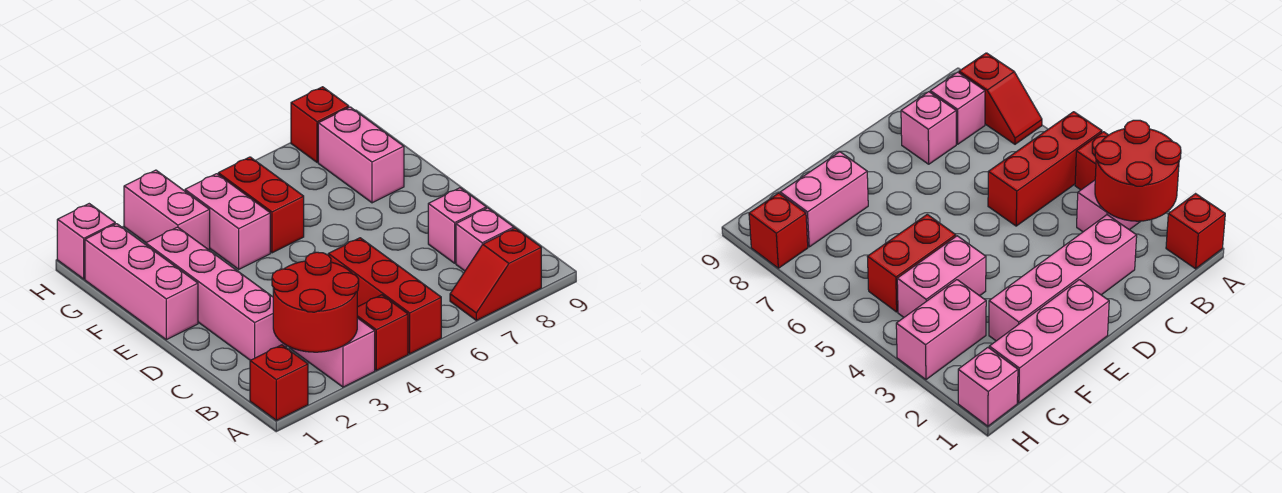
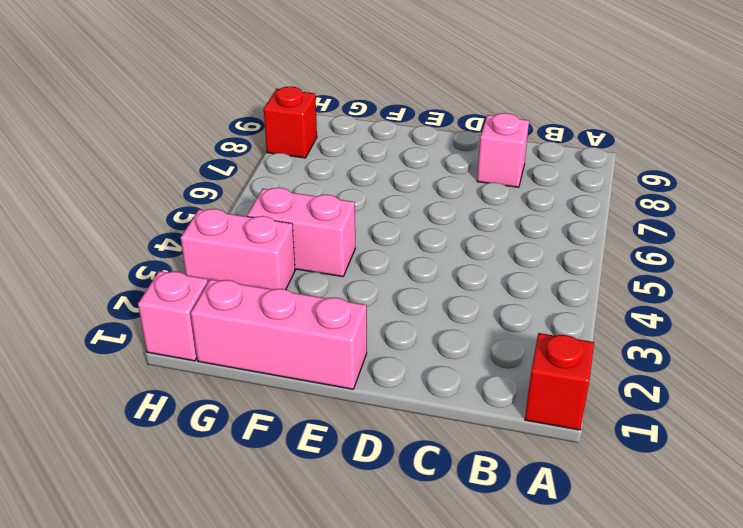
none -> pink brick A3:B3 level 1
none -> red brick A4 level 1
none -> red brick A5:C5 level 1

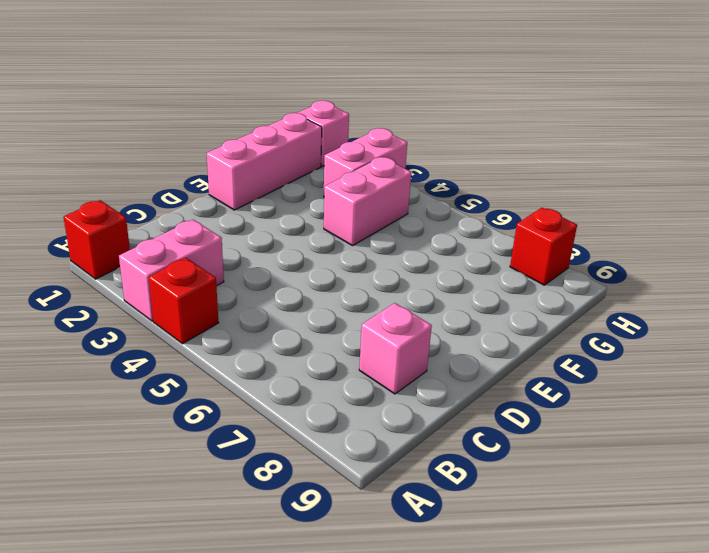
none -> red brick A5:C5 level 1
none -> red slope A7:A8 level 1 top 8
none -> pink brick B8 level 1

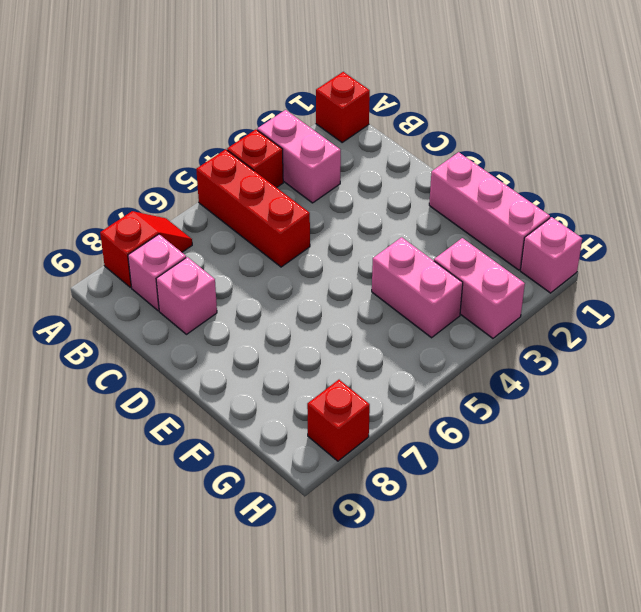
none -> pink brick C2:F2 level 1
none -> red brick F5:G5 level 1
none -> pink brick F8:G8 level 1

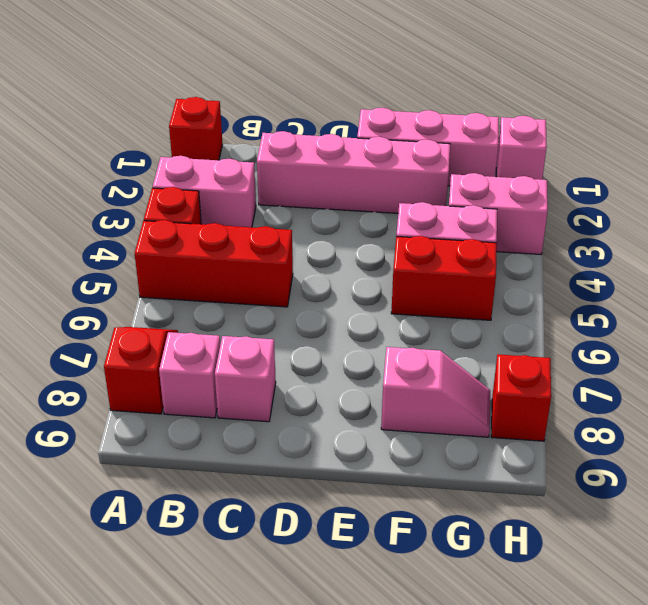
pink slope F8:G8 level 1 top F -> pink brick F8:G8 level 1
none -> red round brick A2:B3 level 2

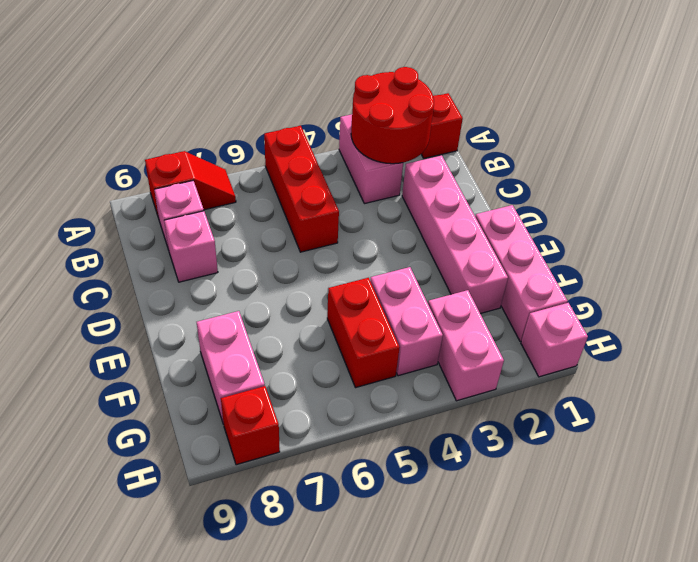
none -> red brick A4 level 1

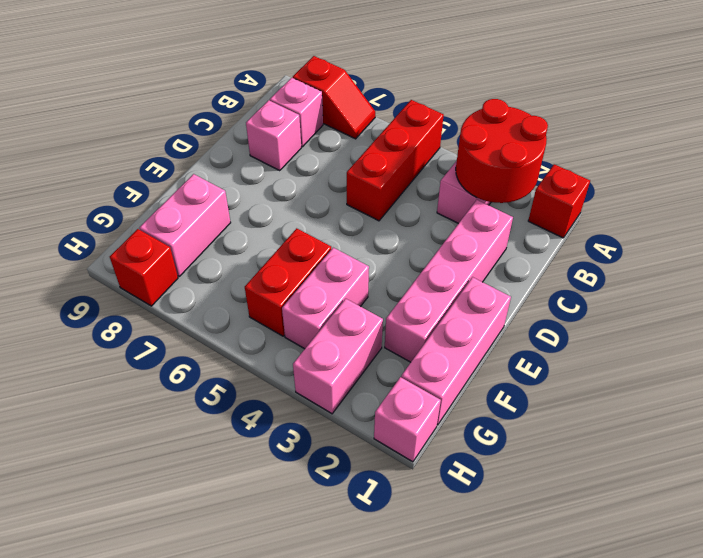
none -> red brick A4 level 1

